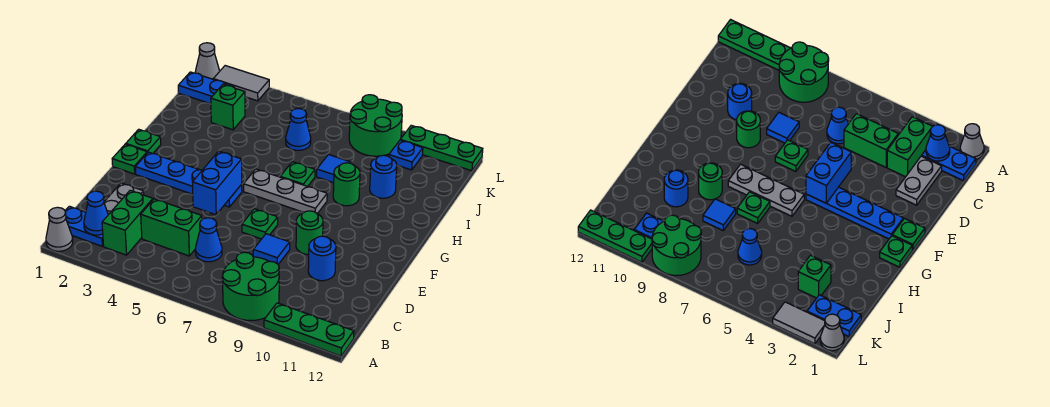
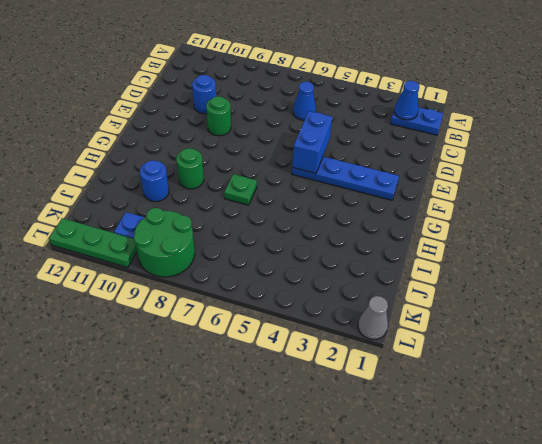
none -> grey cone A1 level 1
none -> green round brick A8:B9 level 1
none -> green plate A10:A12 level 1
none -> green brick B3:C3 level 1

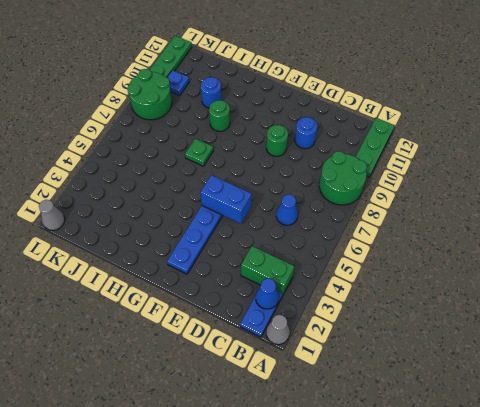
none -> grey plate C2:D2 level 1
none -> green brick C4:C5 level 1
none -> blue tile D8 level 1
none -> green plate E7 level 1

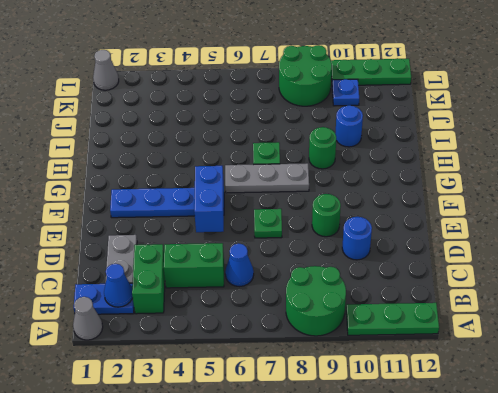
none -> blue tile D8 level 1
none -> green plate F1 level 1
none -> green plate G1 level 1
none -> blue tile I8 level 1

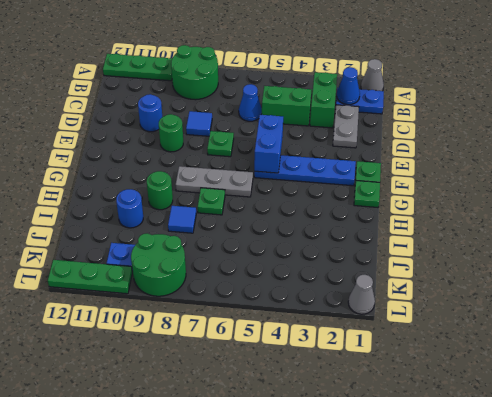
none -> green brick J3 level 1
none -> blue cone J6 level 1
none -> blue plate K1:K2 level 1
none -> grey tile L2:L3 level 1

